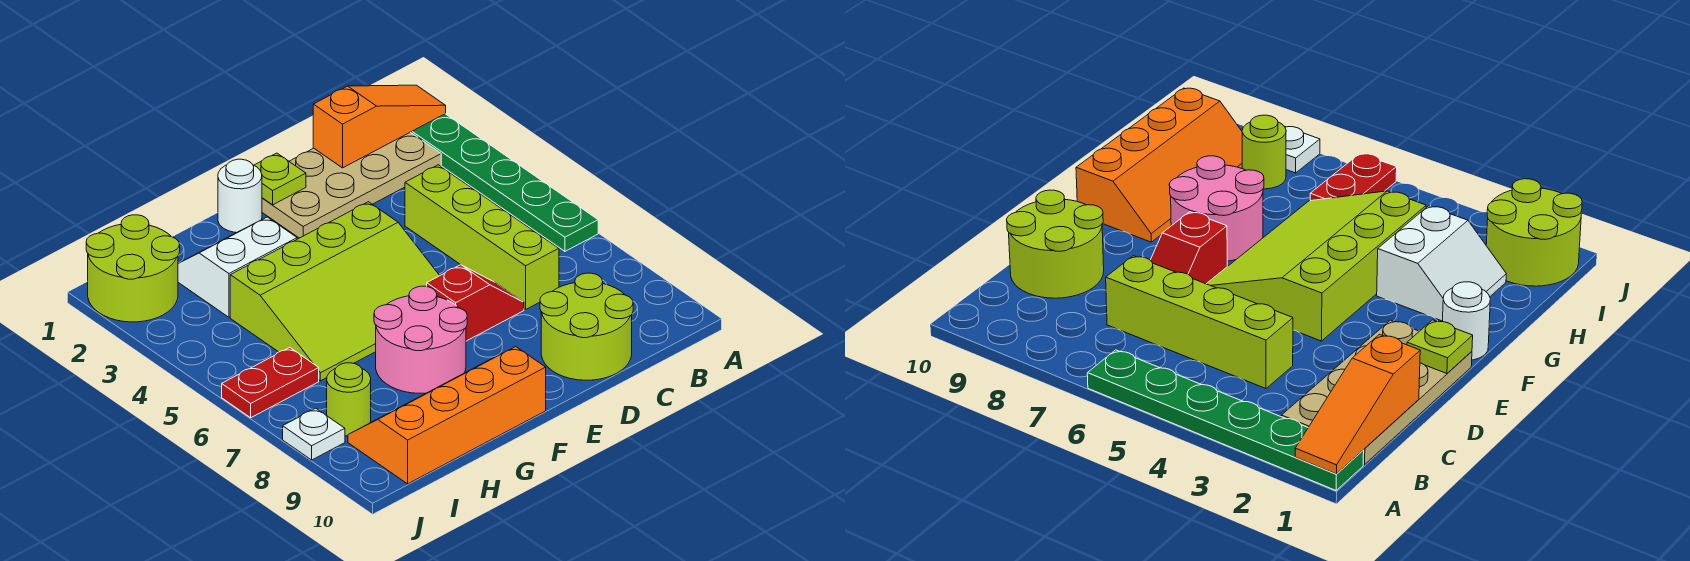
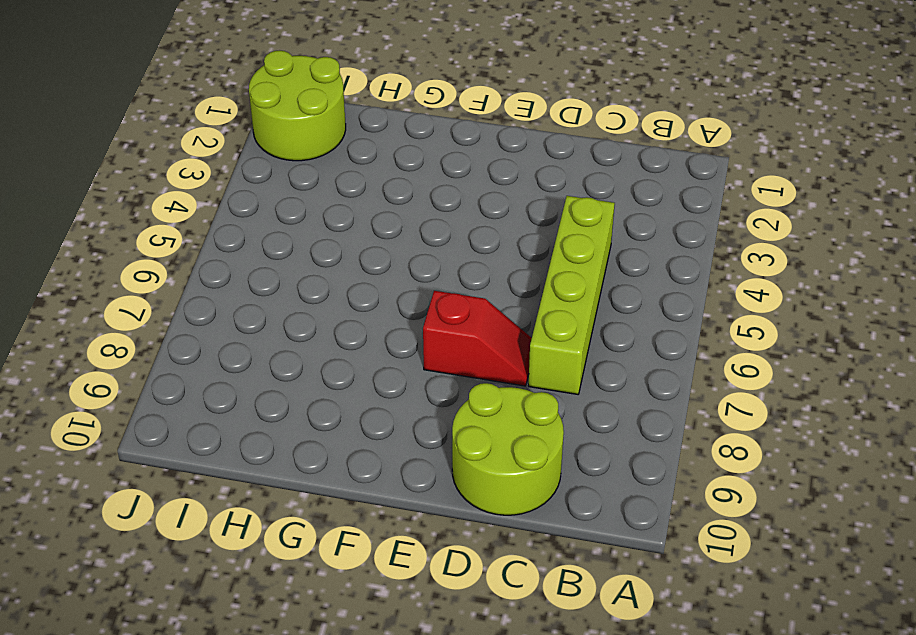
none -> green plate A1:A6 level 1
none -> tan plate B1:E2 level 1
none -> lime slope E4:H6 level 1 top 4

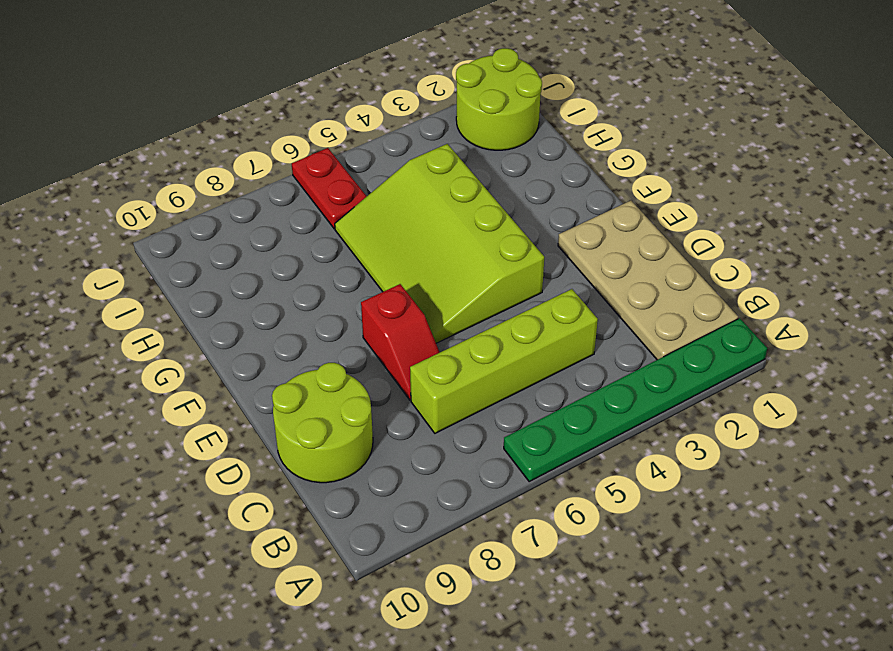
none -> white round brick F1 level 1
none -> pink round brick F7:G8 level 1
none -> orange slope F9:I10 level 1 top 10

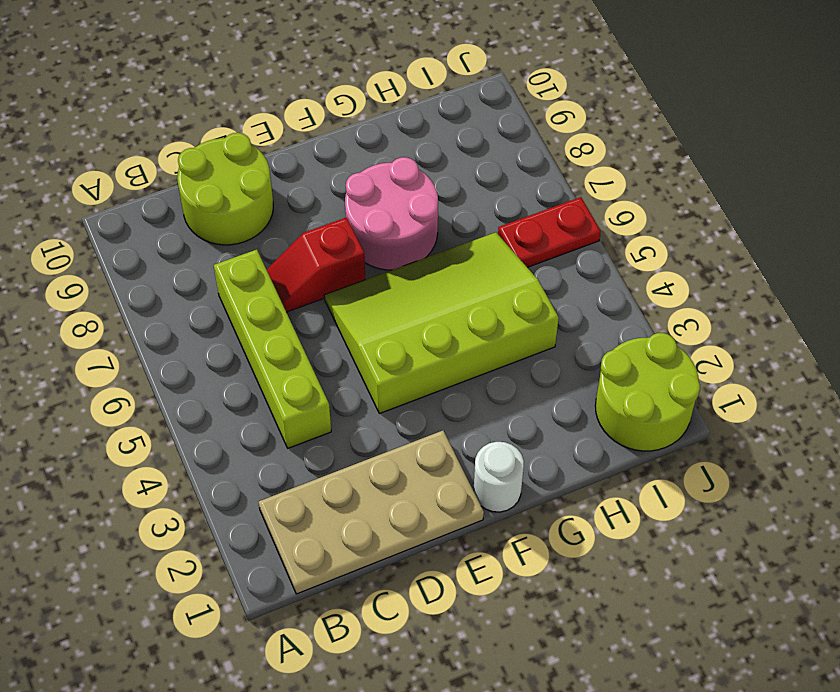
none -> green plate A1:A6 level 1
none -> orange slope F9:I10 level 1 top 10
none -> white slope G2:H3 level 1 top 3

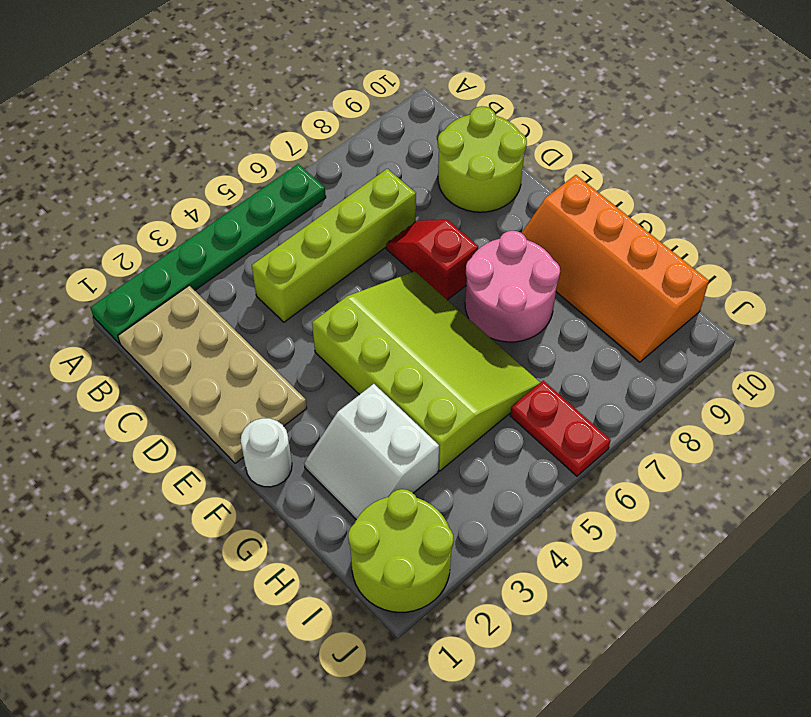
none -> lime round brick I8 level 1
none -> white plate J8 level 1
none -> orange slope A1:C1 level 2 top C

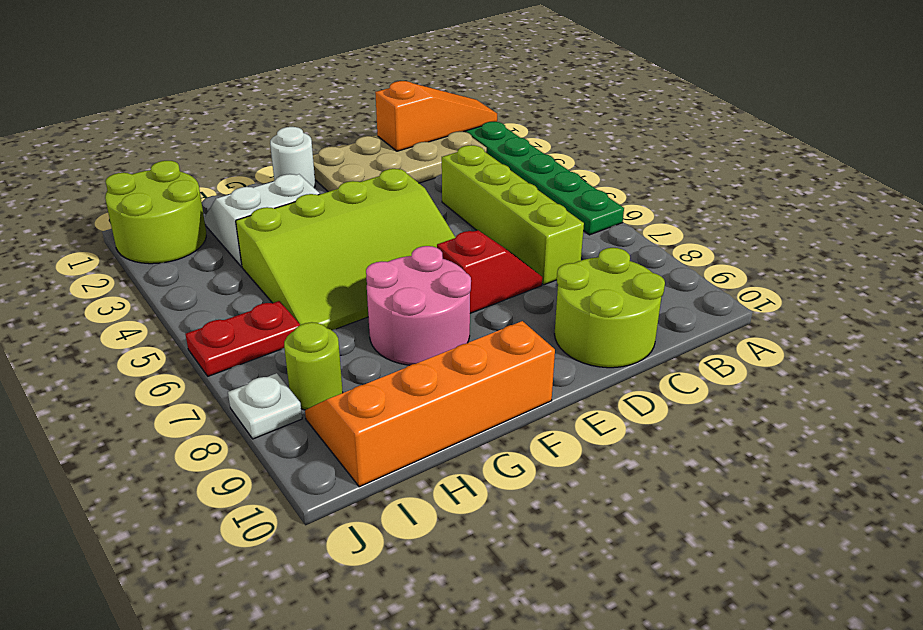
none -> lime plate E1 level 2

